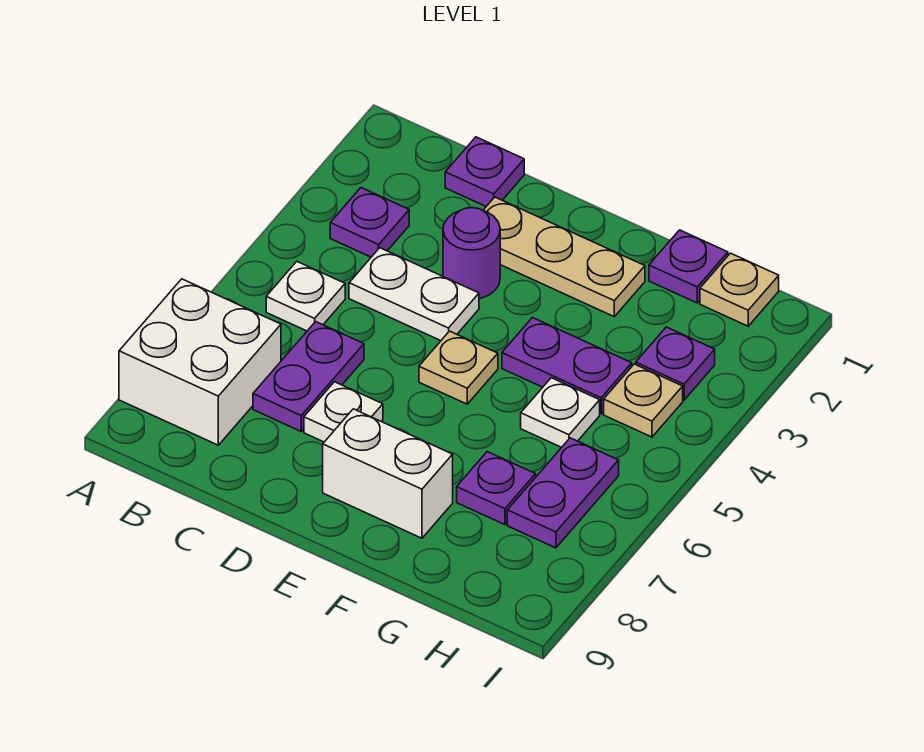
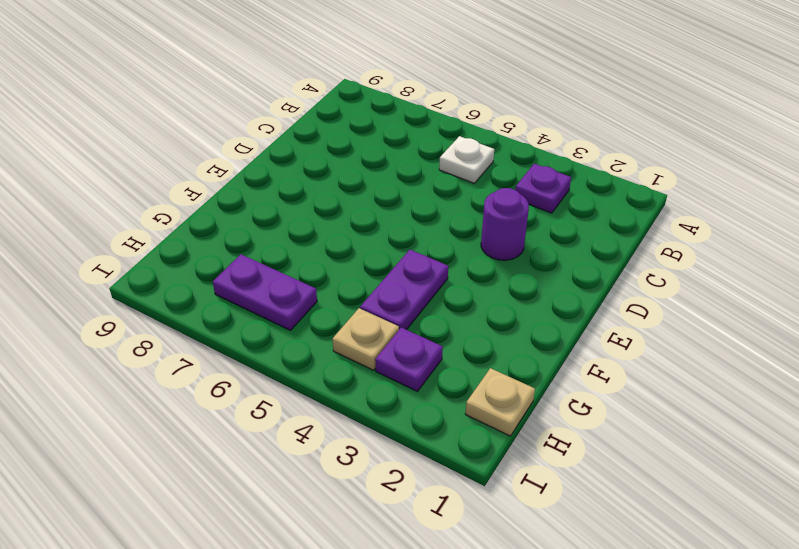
none -> white brick A7:B8 level 1
none -> purple plate C1 level 1
none -> white plate C4:D4 level 1

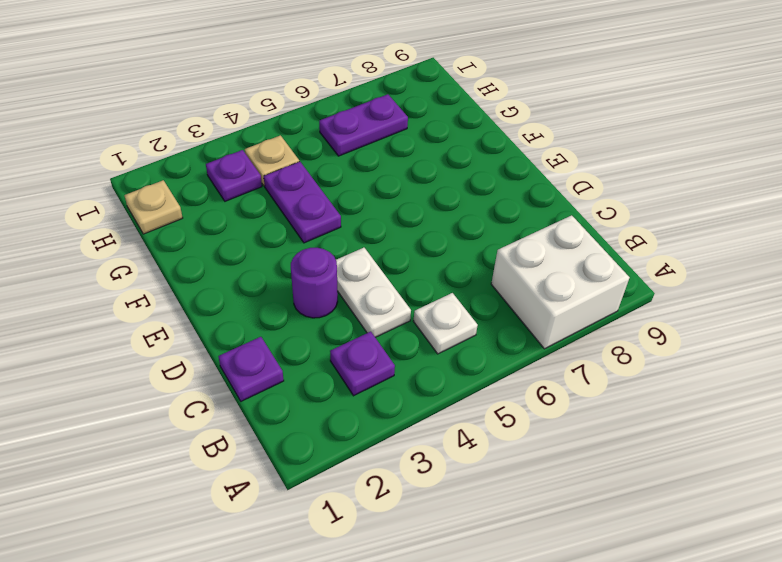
none -> purple plate C6:C7 level 1
none -> tan plate D2:F2 level 1
none -> white plate D7 level 1

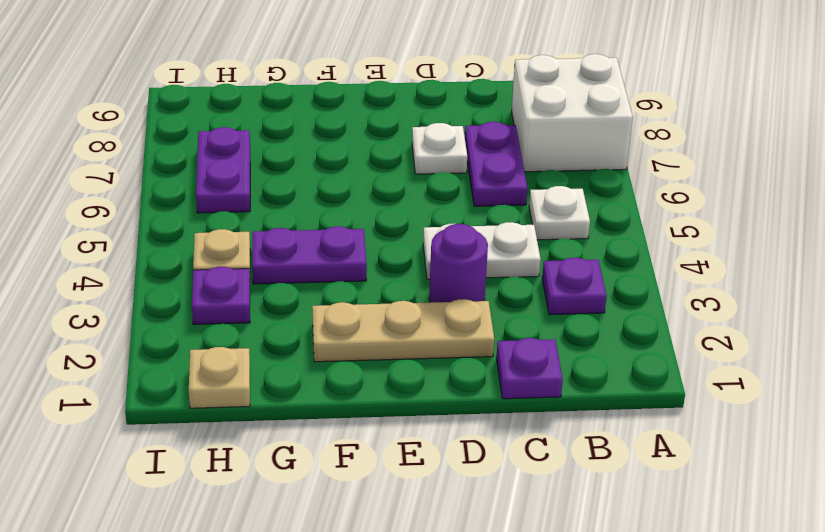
none -> tan plate E5 level 1
none -> white brick E8:F8 level 1
none -> purple plate G1 level 1

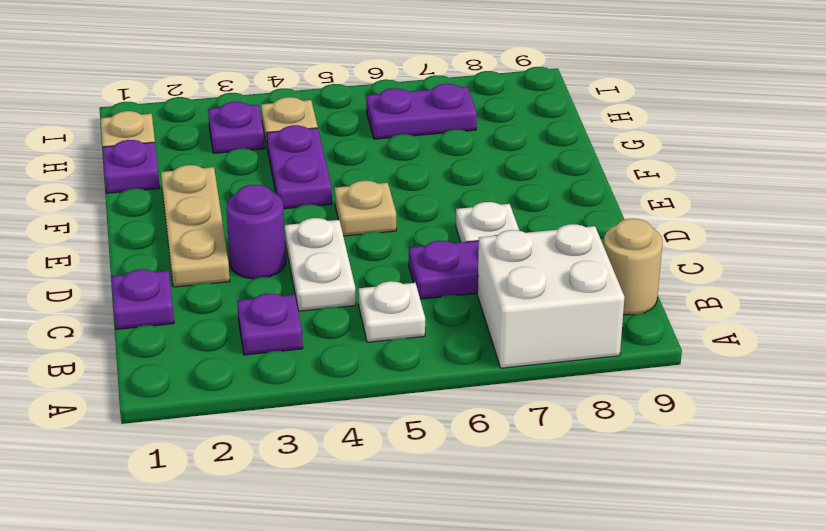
tan round brick B9 level 1 -> none
none -> white brick E8:F8 level 1
none -> white plate G5 level 1
none -> purple plate G7 level 1

